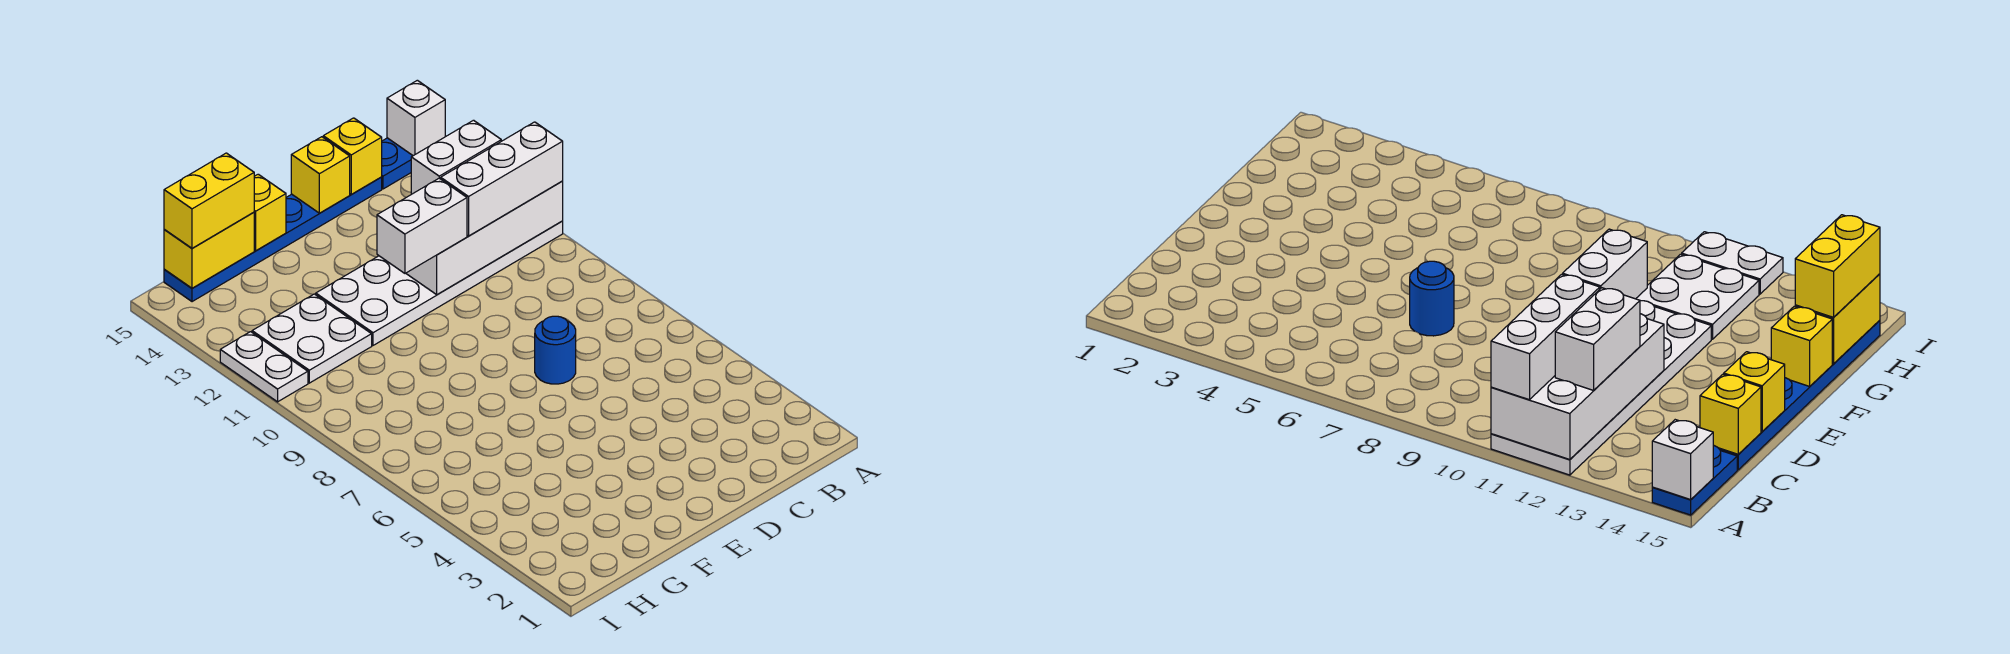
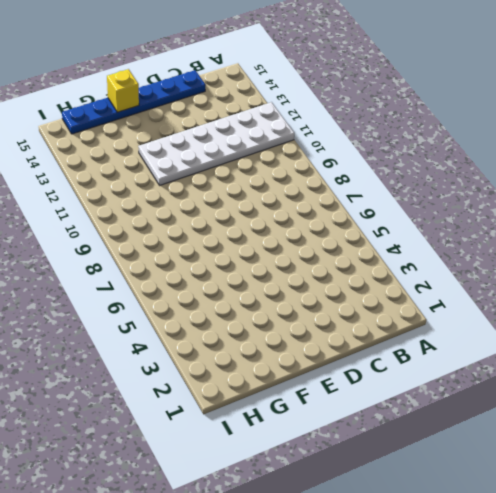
none -> blue plate A15:B15 level 1
none -> blue round brick D7 level 1
none -> white plate G11:H12 level 1

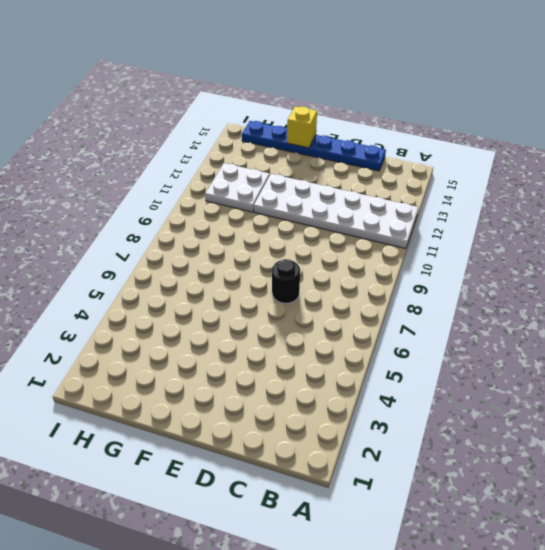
black round brick D7 level 1 -> blue round brick D7 level 1
none -> blue plate A15:B15 level 1
none -> white plate I11:I12 level 1
none -> white brick A11:D12 level 2

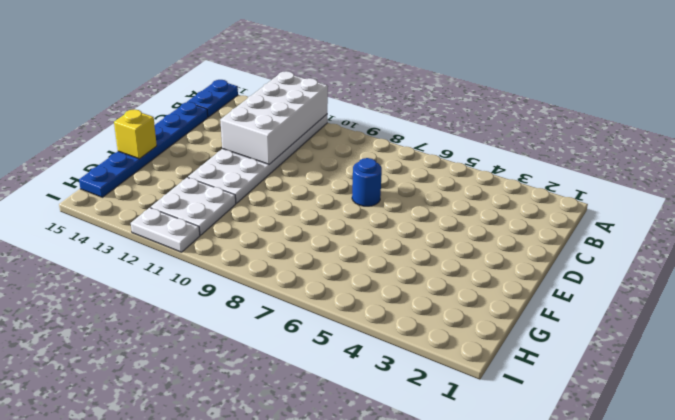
none -> white brick A15 level 2
none -> yellow brick C15 level 2
none -> yellow brick D15 level 2

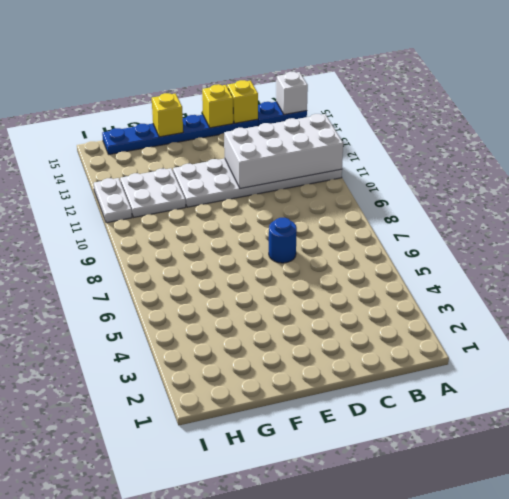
none -> yellow brick G15:H15 level 2
none -> white brick A11:C11 level 3
none -> white brick B12:C12 level 3

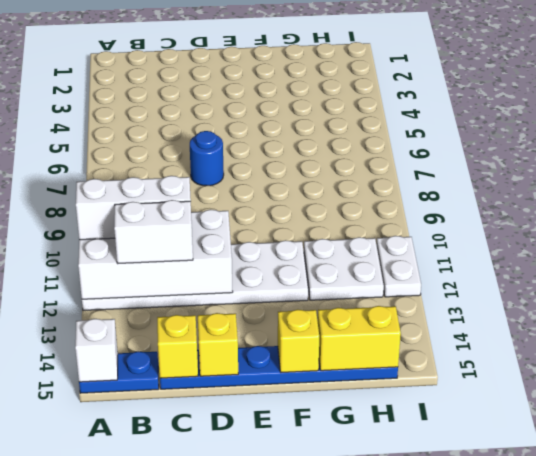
none -> white brick D11:E11 level 3
none -> yellow brick G15:H15 level 3

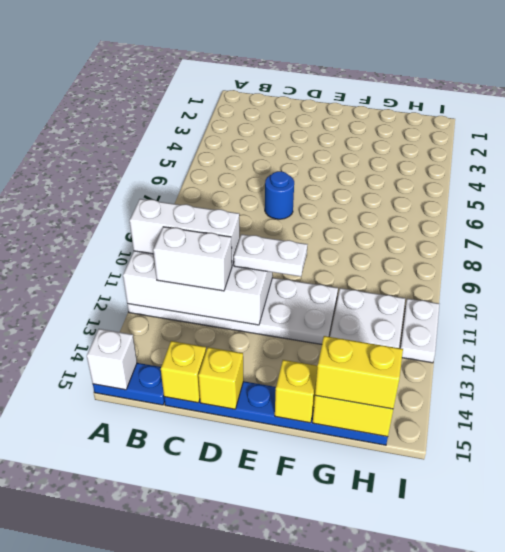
white plate D11:E11 level 3 -> white brick D11:E11 level 3

